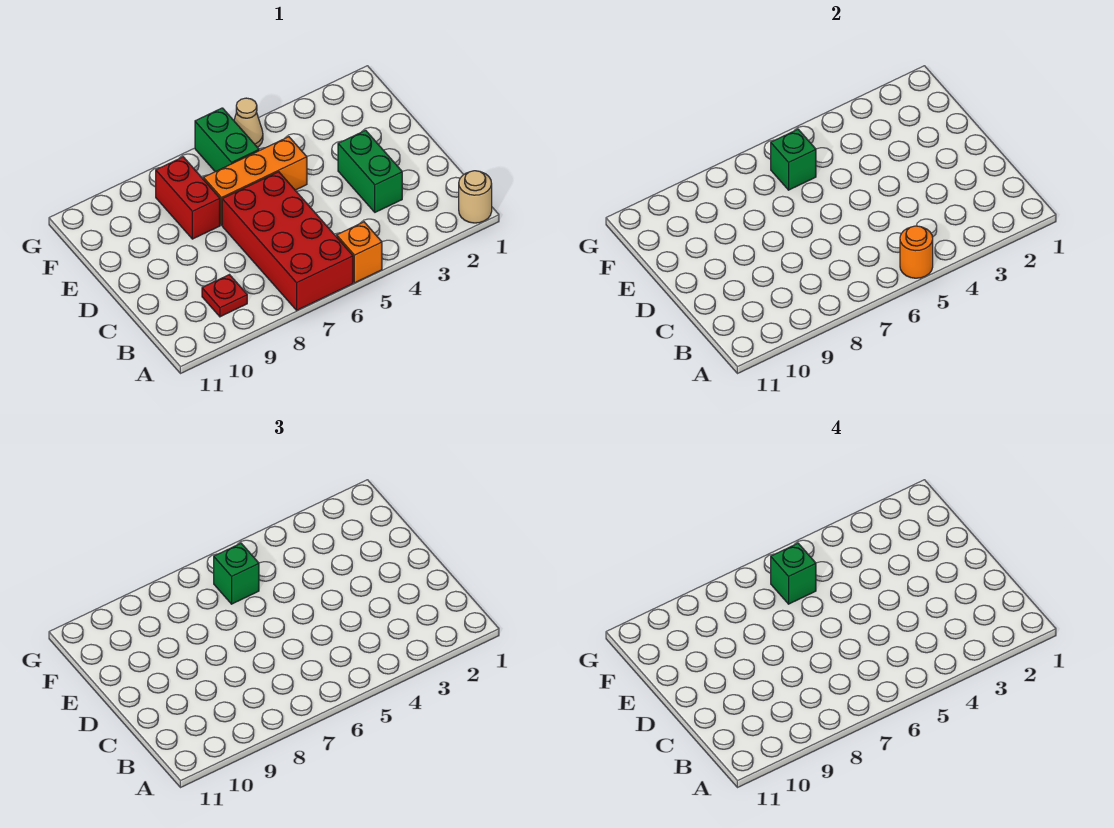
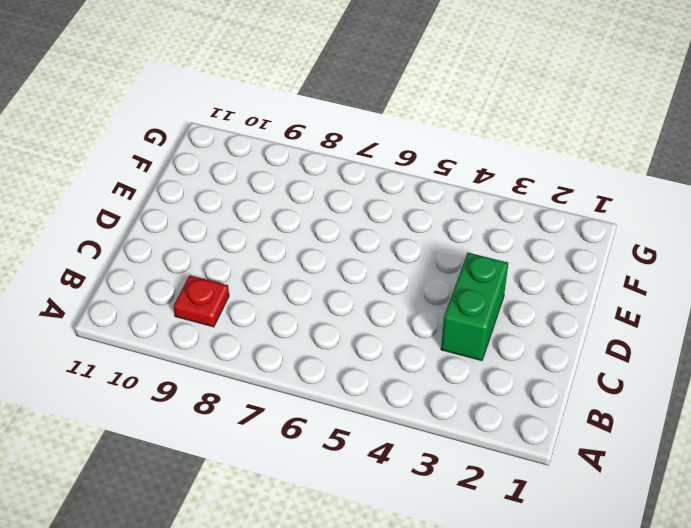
none -> tan round brick A1 level 1
none -> orange brick A5 level 1
none -> red brick A6:D7 level 1

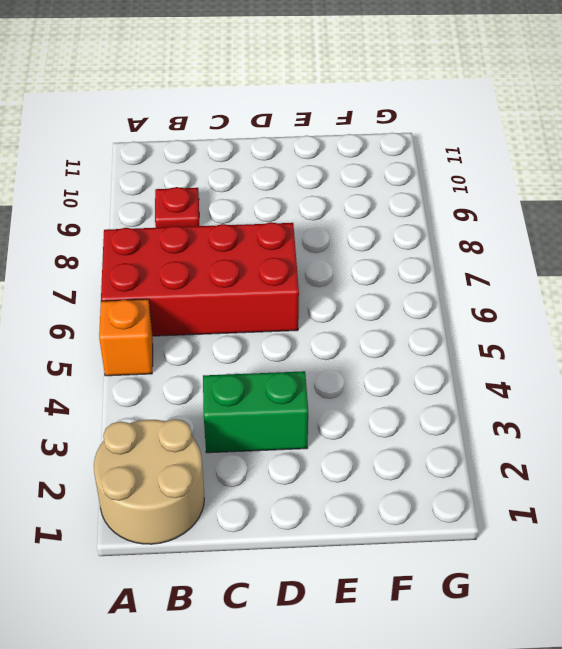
tan round brick A1:B2 level 1 -> tan round brick A1 level 1
none -> orange brick E5:E7 level 1
none -> red brick E8:F8 level 1
none -> green brick F6:G6 level 1

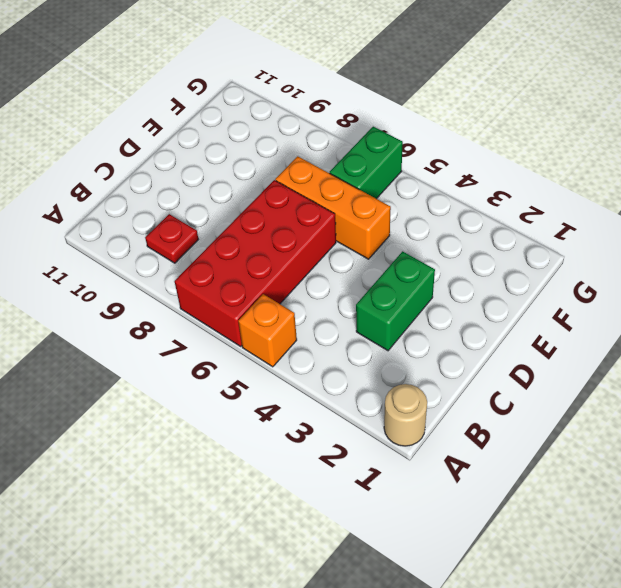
none -> red brick E8:F8 level 1
none -> tan cone G5 level 1
none -> orange round brick A5 level 2

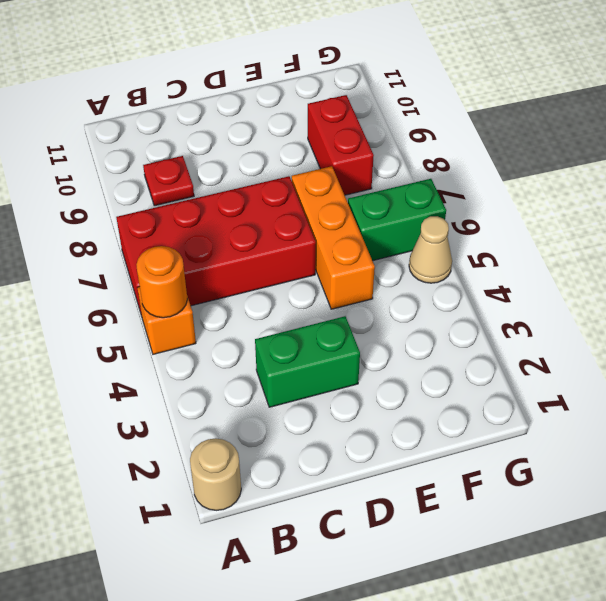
red brick F8:F9 level 1 -> red brick E8:F8 level 1
none -> green brick F6 level 2
none -> green brick F6 level 3
none -> green brick F6 level 4

